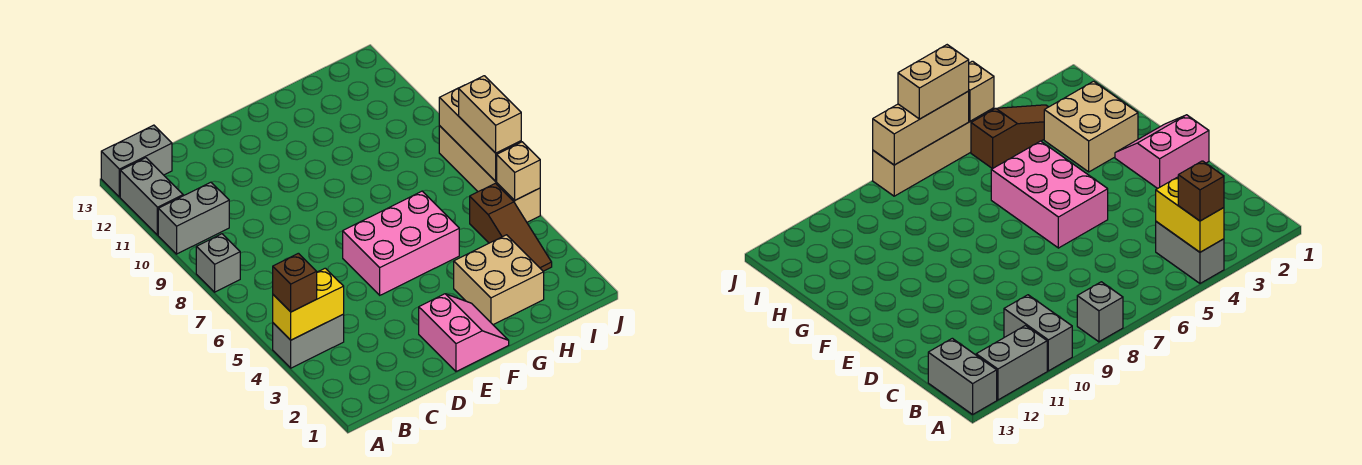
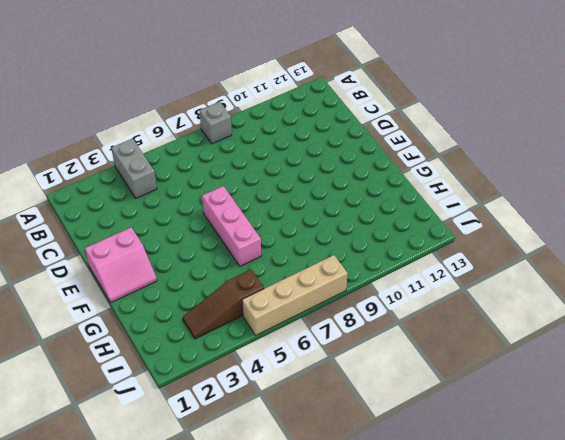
pink brick E6:G6 level 1 -> pink brick E5:G6 level 1
none -> grey brick A10:B10 level 1
none -> grey brick A11:A12 level 1
none -> grey brick A13:B13 level 1

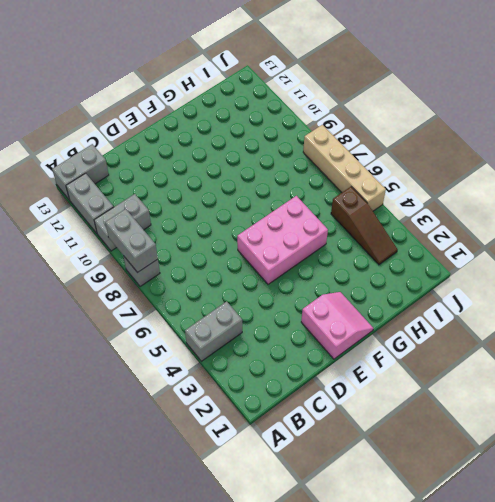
grey brick A8:A9 level 2 -> none
none -> tan brick G2:H3 level 1
none -> yellow brick A4:B4 level 2
none -> tan brick J5 level 2

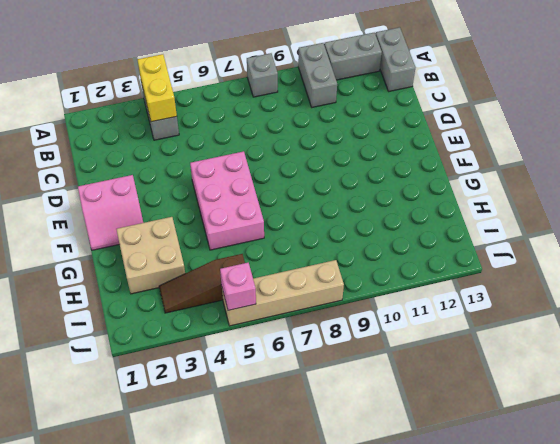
pink brick J5 level 2 -> tan brick J5 level 2
none -> tan brick J6:J8 level 2
none -> brown brick A4 level 3
none -> tan brick J6:J7 level 3

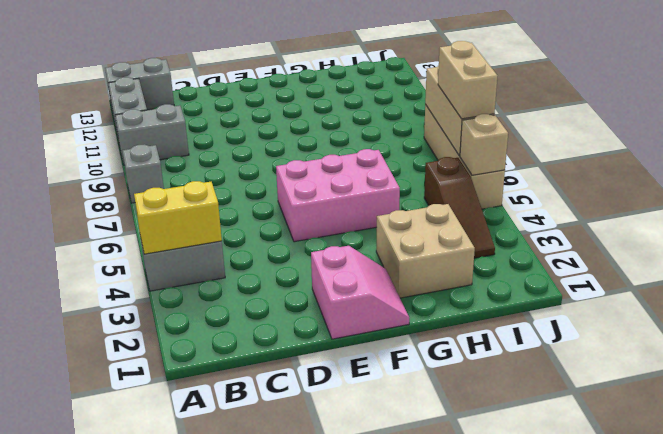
none -> brown brick A4 level 3

